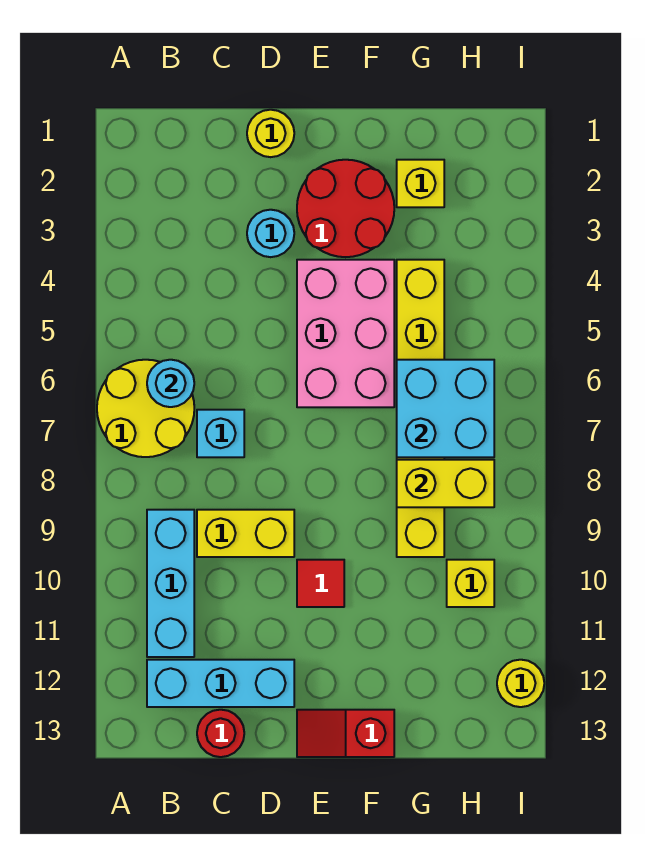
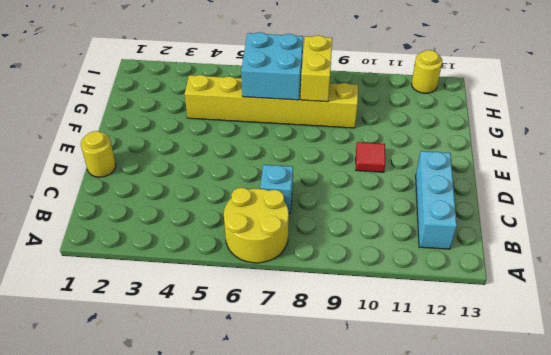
none -> cyan brick B9:B11 level 1
none -> yellow brick C9:D9 level 1
none -> red round brick C13 level 1

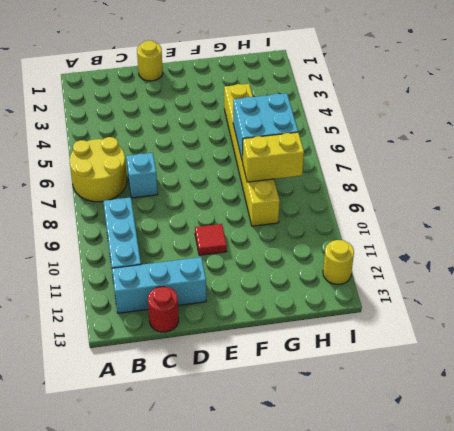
none -> yellow brick C9:D9 level 1
none -> cyan round brick D3 level 1
none -> red round brick E2:F3 level 1

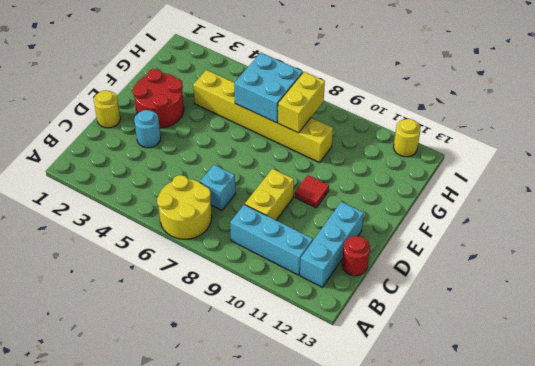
none -> pink brick E4:F6 level 1
none -> red slope E13:F13 level 1 top F
none -> yellow brick G2 level 1

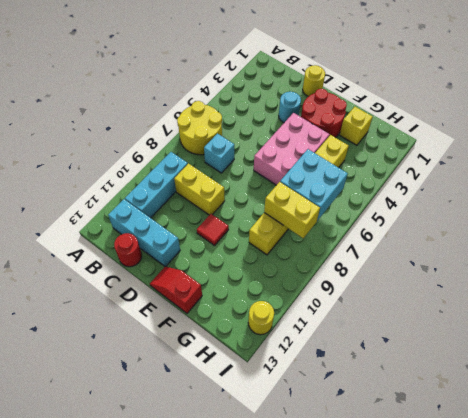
none -> yellow brick H10 level 1
none -> cyan round brick B6 level 2

